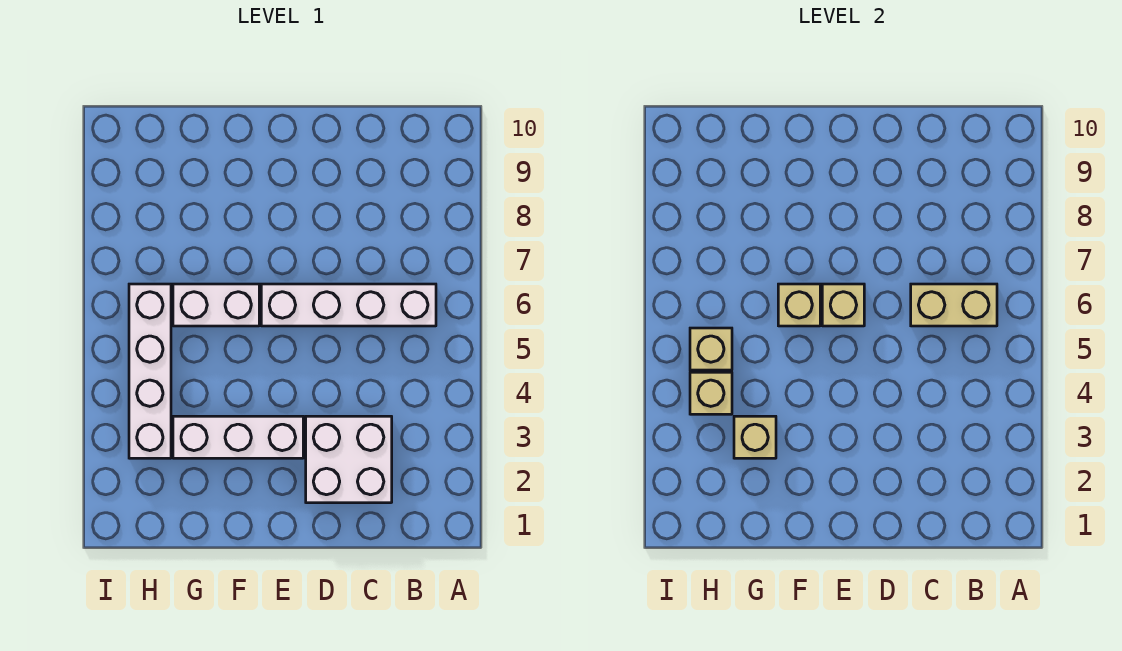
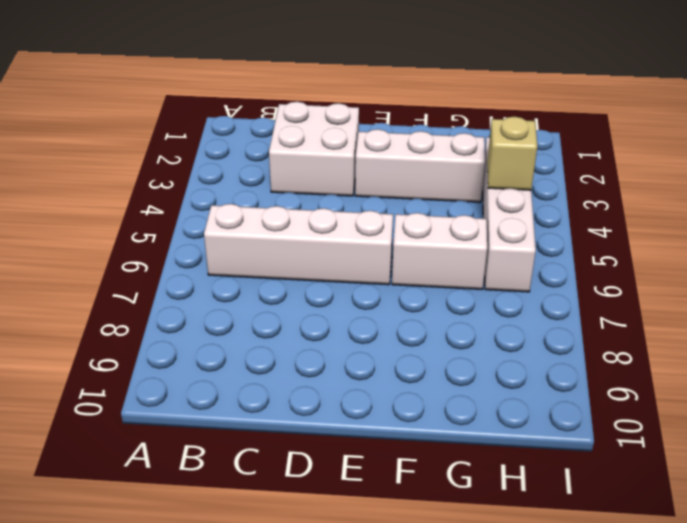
none -> tan brick B6:C6 level 2
none -> tan brick E6 level 2

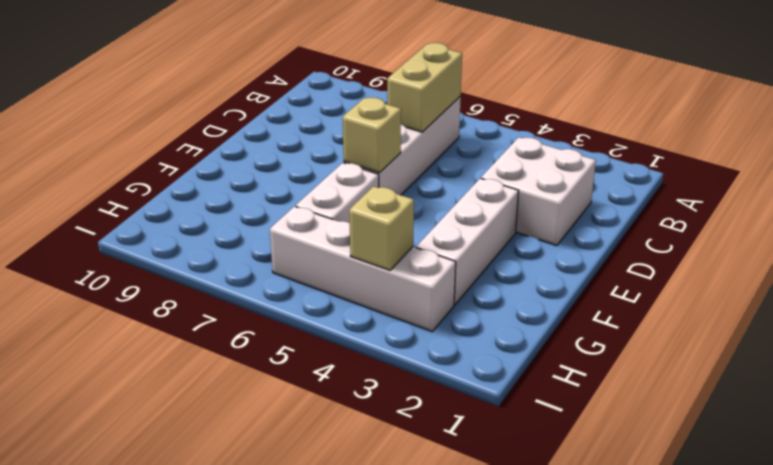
none -> tan brick F6 level 2
none -> tan brick G3 level 2

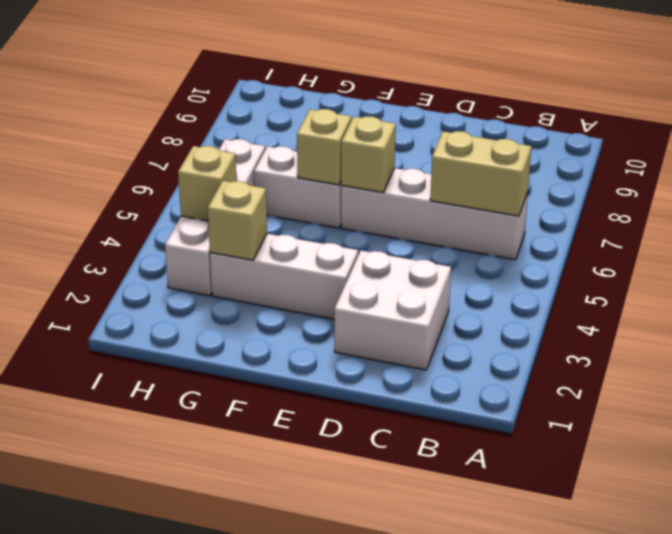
none -> tan brick H5 level 2

